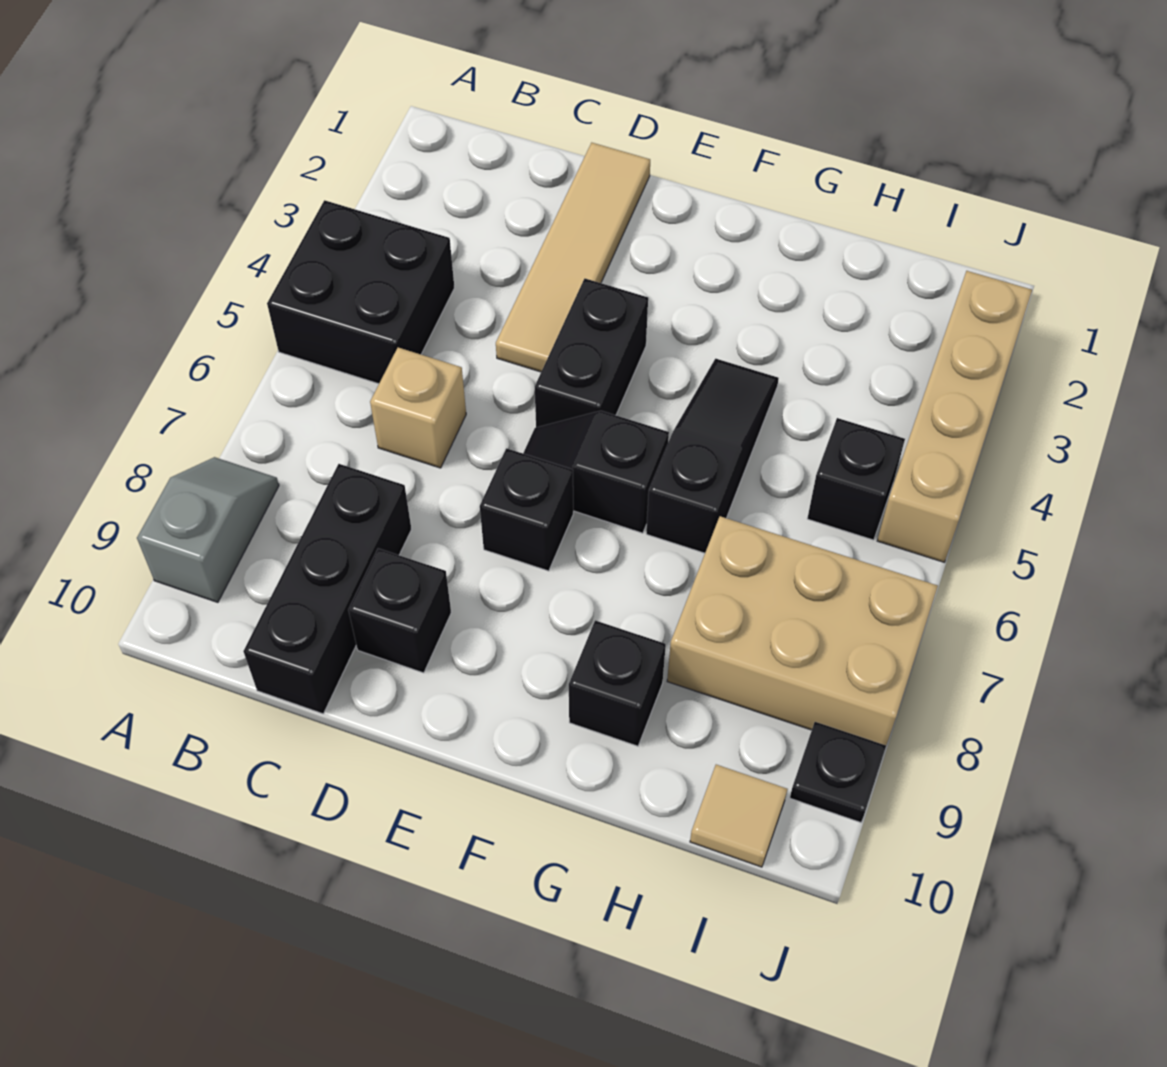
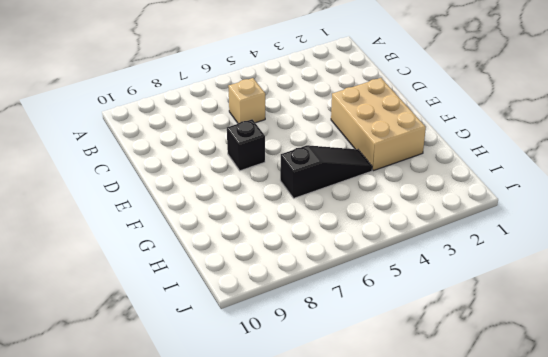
tan brick E2:G3 level 1 -> tan brick H7:J8 level 1
none -> black brick A4:B5 level 1
none -> grey slope A8:A9 level 1 top 9
none -> black brick C8:C10 level 1

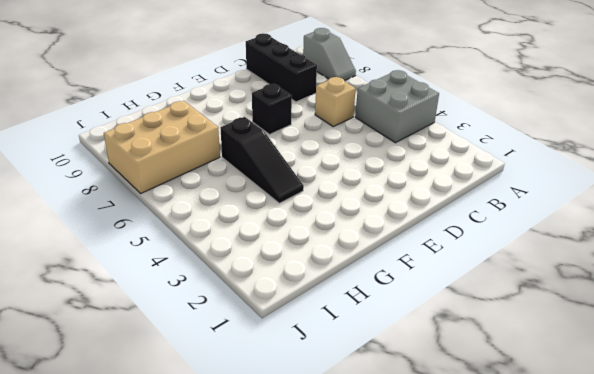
grey brick A4:B5 level 1 -> black brick A4:B5 level 1
none -> tan tile D1:D4 level 1
none -> black brick D9 level 1
none -> black brick E4:E5 level 1

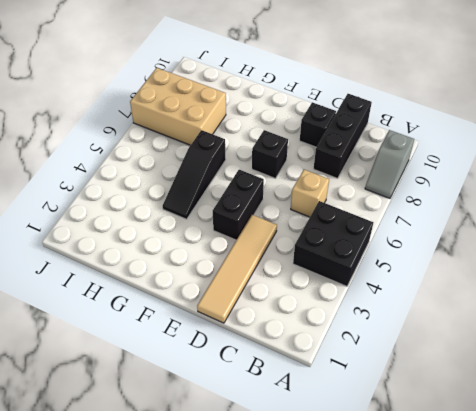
none -> black slope E6:F6 level 1 top F
none -> black brick G9 level 1
none -> black brick I5 level 1

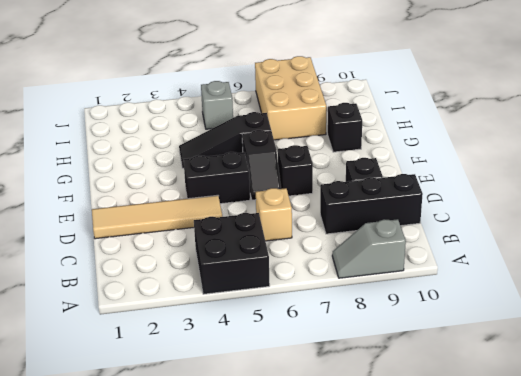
grey brick I5 level 1 -> black brick I5 level 1
none -> tan tile I10 level 1
none -> tan brick J2:J5 level 1
none -> black plate J9 level 1

